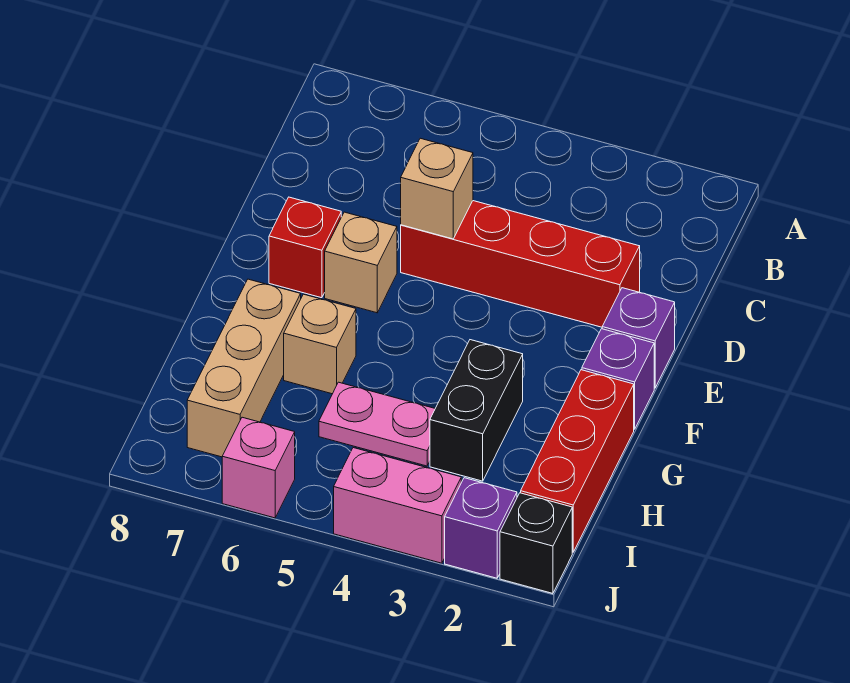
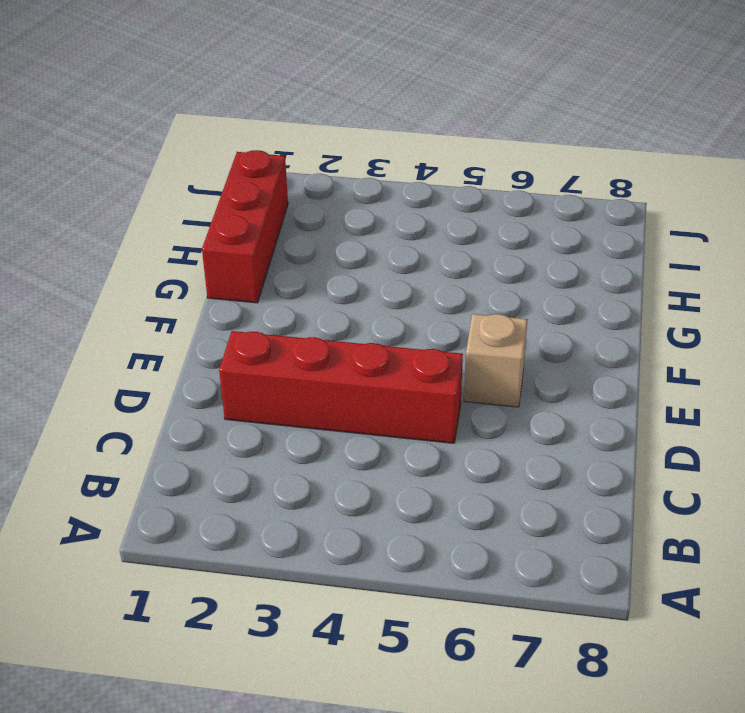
none -> purple brick E1 level 1
none -> red brick E7 level 1
none -> purple brick F1 level 1

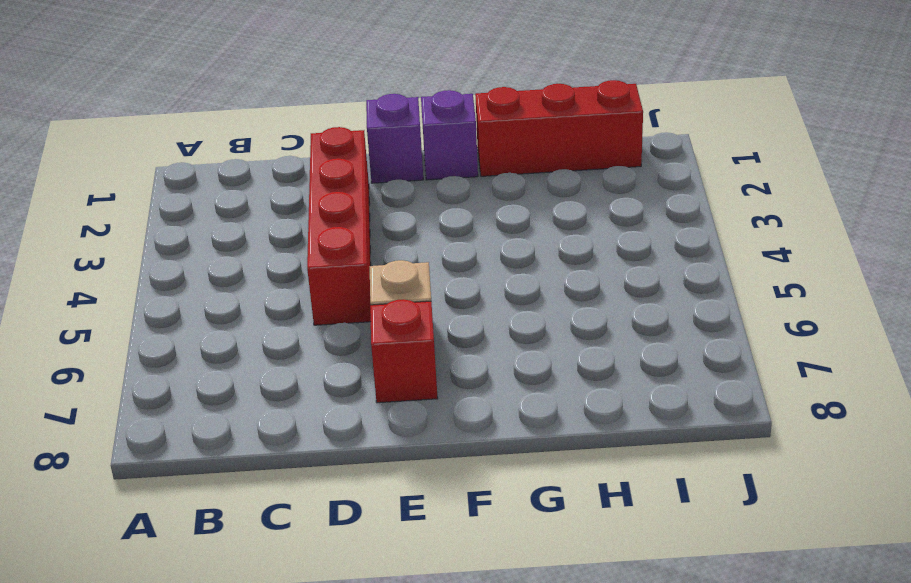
none -> black brick G3:H3 level 1
none -> tan brick G6 level 1
none -> tan brick G7:I7 level 1

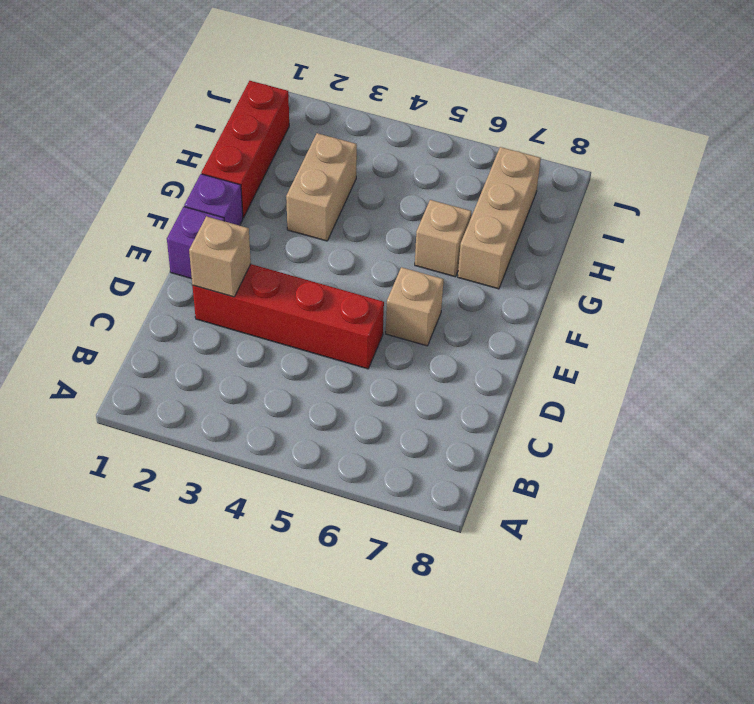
tan brick D2 level 2 -> tan brick D5 level 2
tan brick G3:H3 level 1 -> black brick G3:H3 level 1
none -> red brick E7 level 1
none -> pink plate H4:H5 level 1
none -> black brick J1 level 1

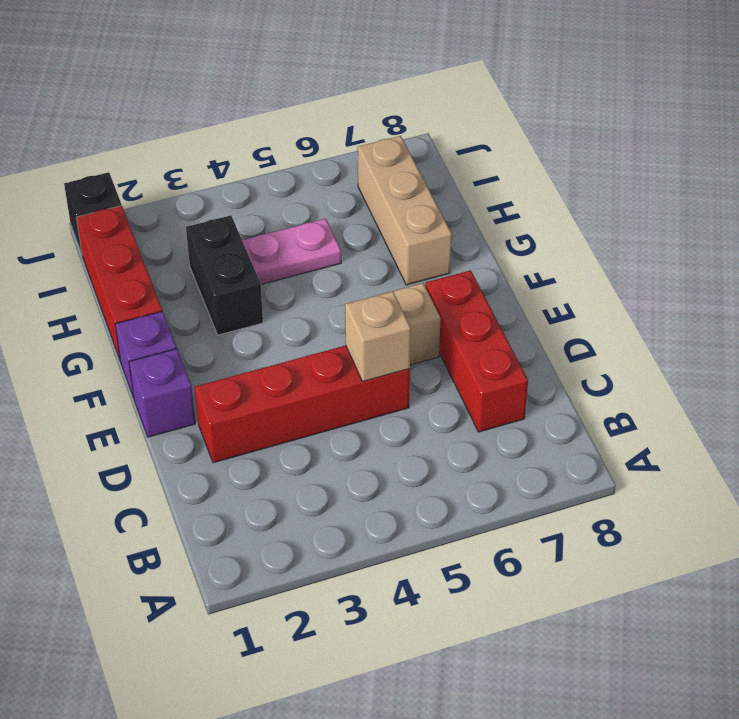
red brick C7:E7 level 1 -> red brick E7 level 1
none -> tan brick G6 level 1
none -> purple brick J2 level 1
none -> pink brick J3:J4 level 1

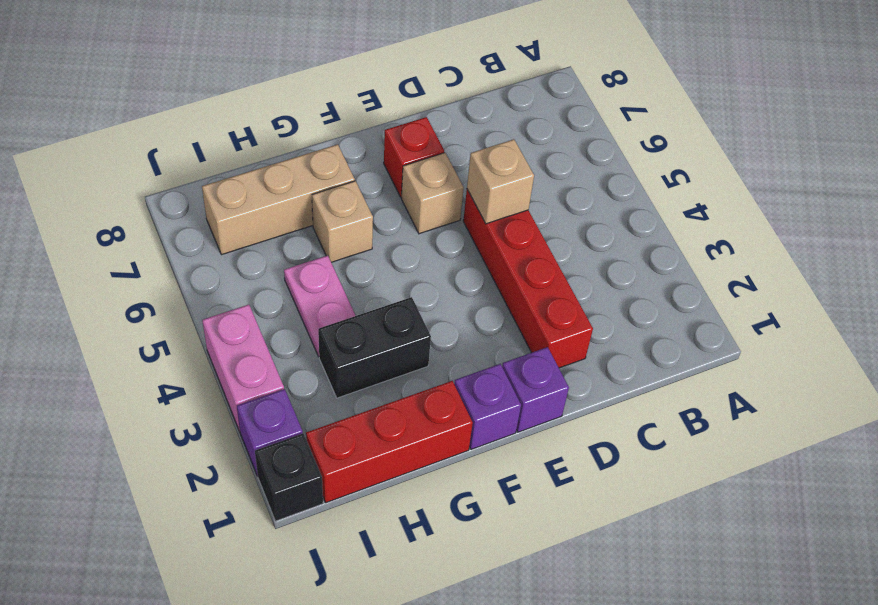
none -> pink brick J6 level 1

